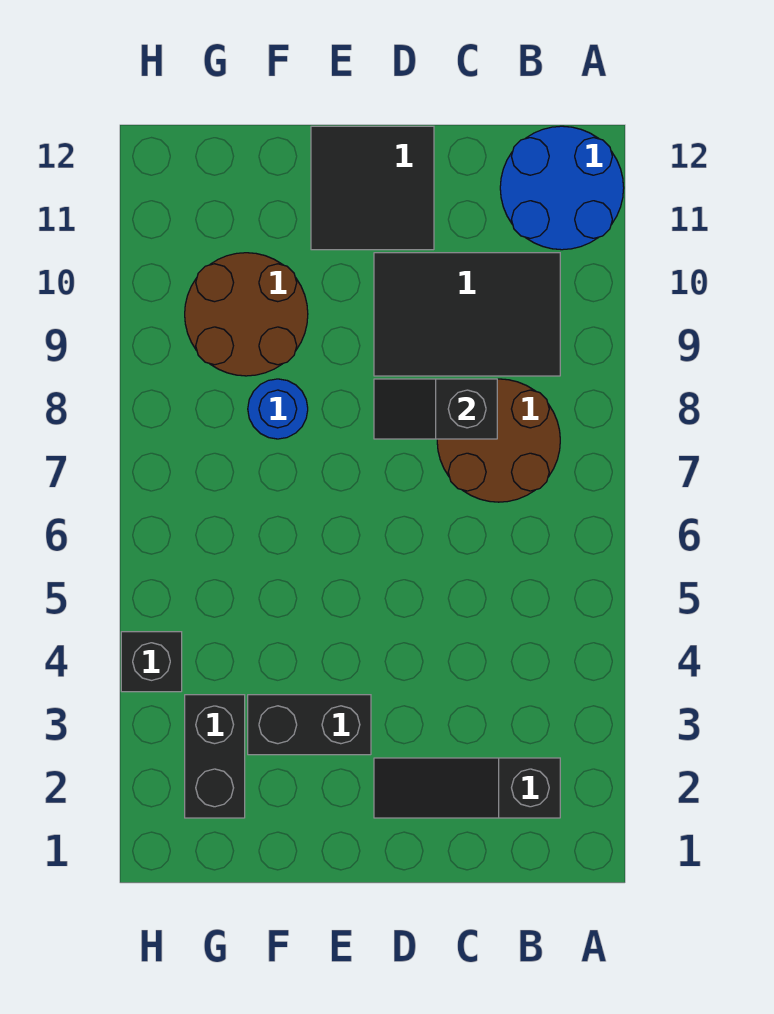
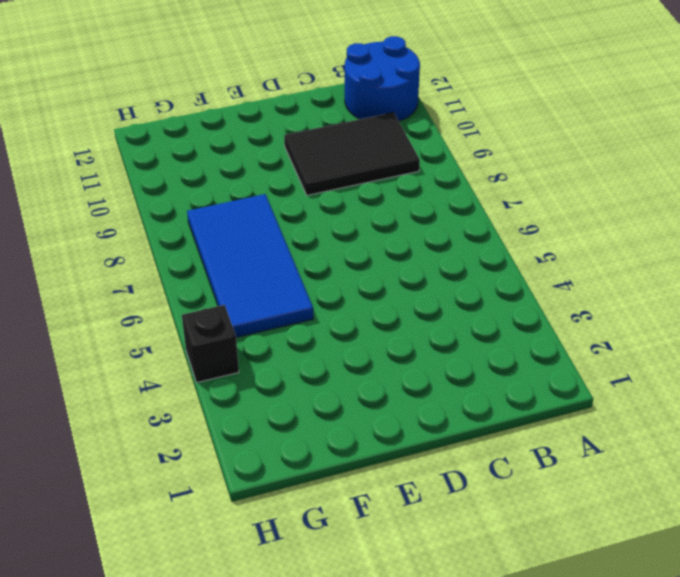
blue tile F5:G8 level 1 -> blue round brick F8 level 1
none -> black slope B2:D2 level 1 top B
none -> brown round brick B7:C8 level 1

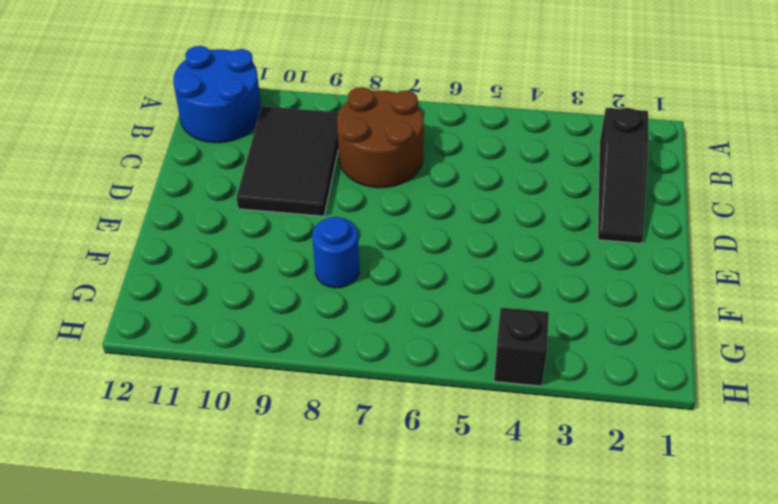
none -> black tile D11:E12 level 1
none -> black brick E3:F3 level 1

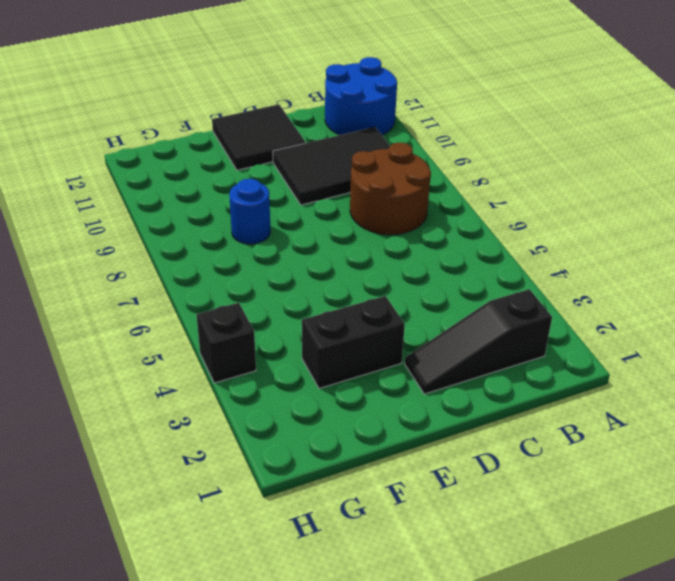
none -> brown round brick F9:G10 level 1
none -> black brick G2:G3 level 1

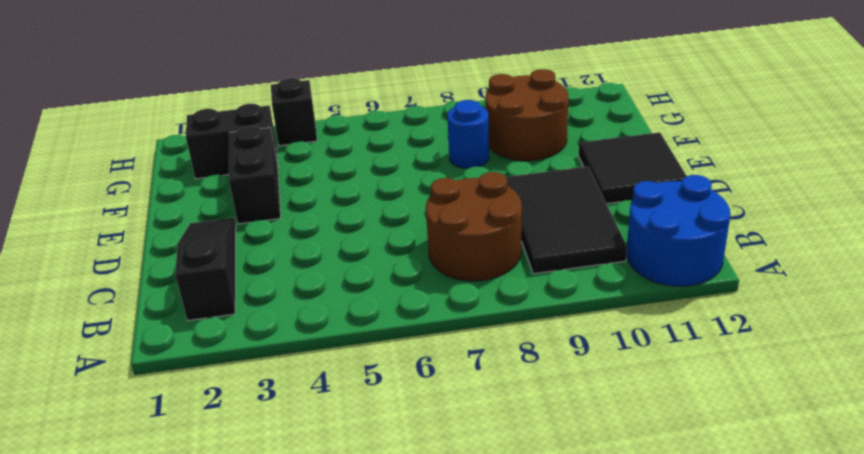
none -> black slope C8:D8 level 2 top C

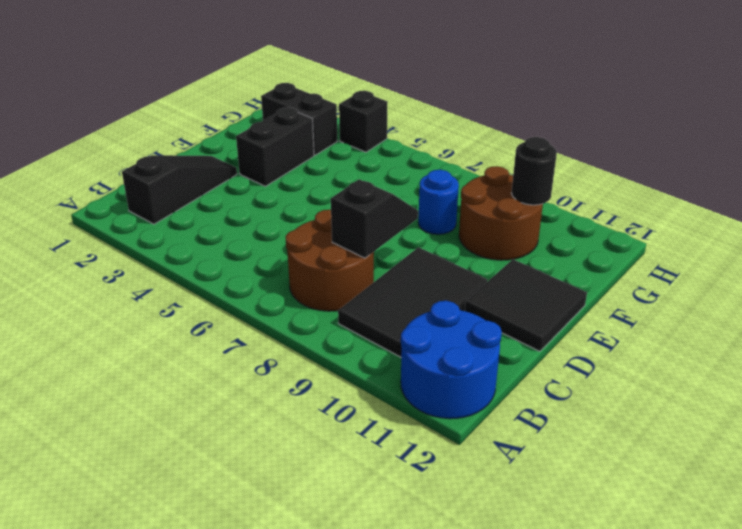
black round brick G10 level 2 -> none

